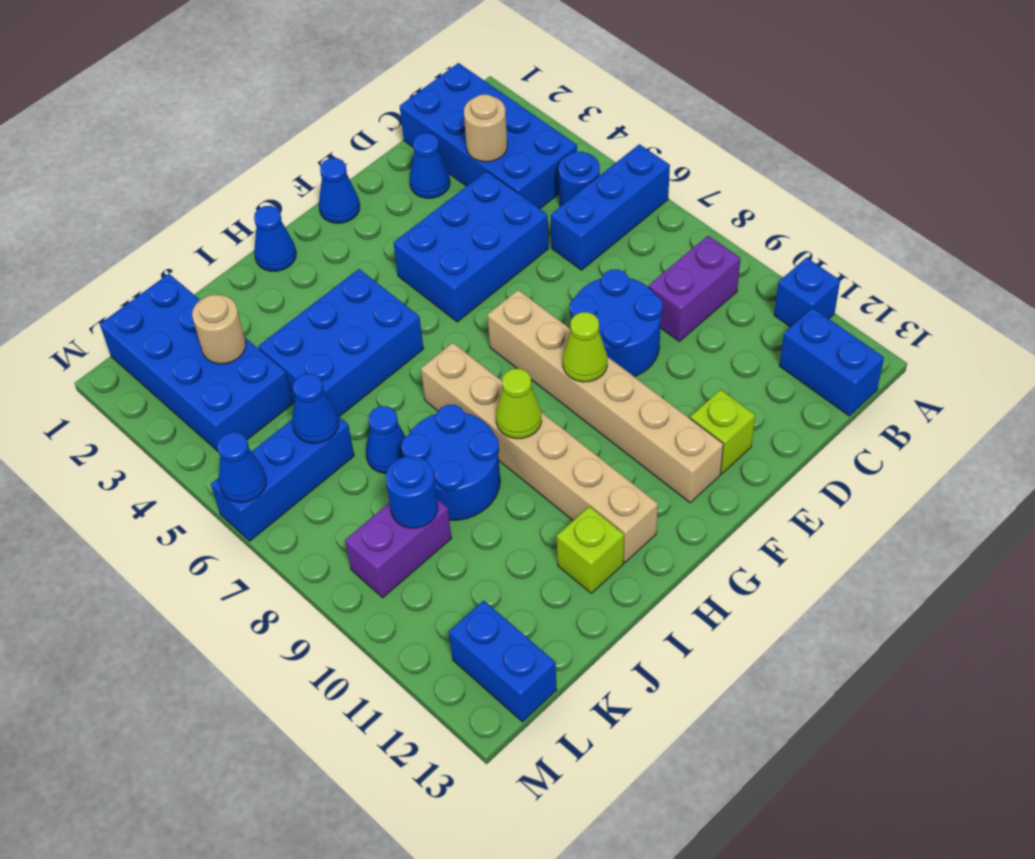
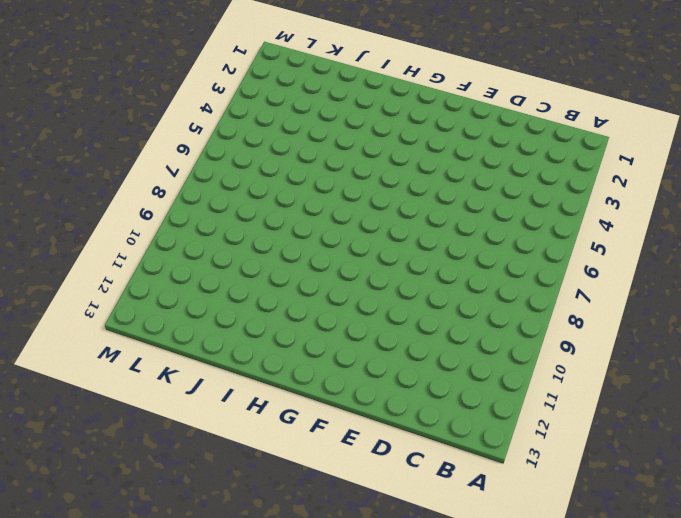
none -> blue brick A6:C6 level 1
none -> blue brick A11 level 1
none -> blue brick B1:C4 level 1

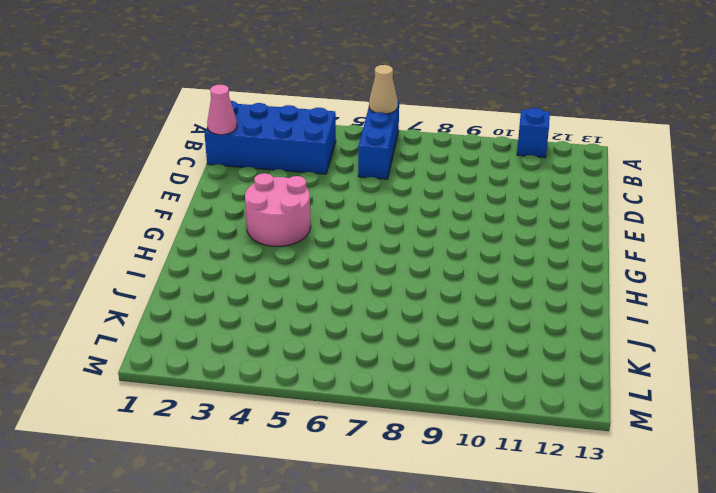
tan cone A6 level 2 -> none
pink cone C1 level 2 -> none
pink round brick F3:G4 level 1 -> blue brick D4:F5 level 1
none -> blue round brick B5 level 1
none -> purple brick B9:C9 level 1
none -> blue brick B12:B13 level 1

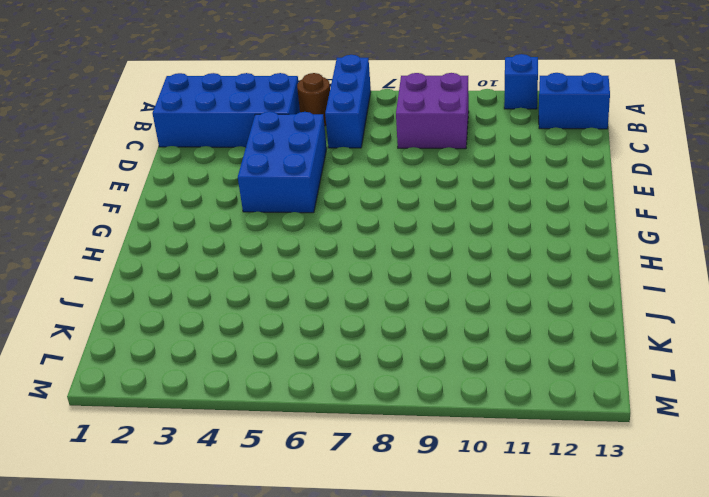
brown round brick B5 level 1 -> blue round brick B5 level 1
purple brick B8:C9 level 1 -> purple brick B9:C9 level 1
none -> blue cone D2 level 1
none -> blue round brick D8:E9 level 1
none -> lime brick E12 level 1

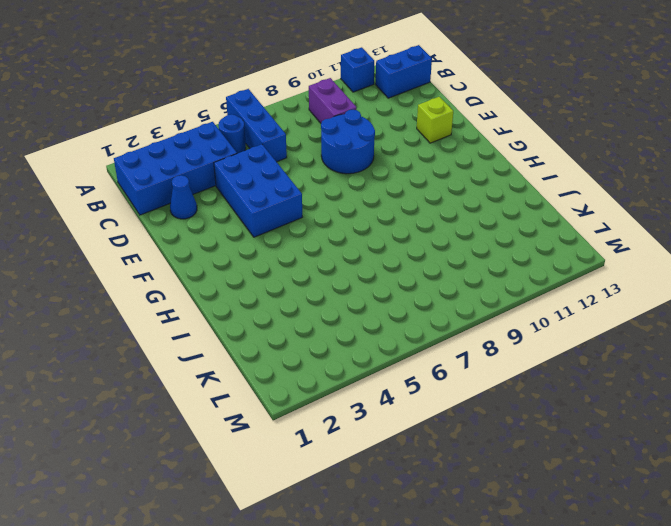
none -> blue cone F1 level 1
none -> tan brick F7:F12 level 1
none -> blue cone H1 level 1

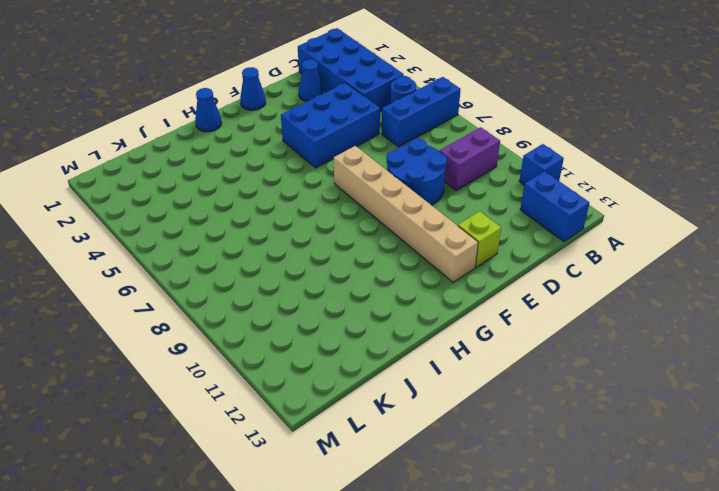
none -> blue brick H4:J5 level 1
none -> tan brick H7:H12 level 1
none -> blue round brick I8:J9 level 1

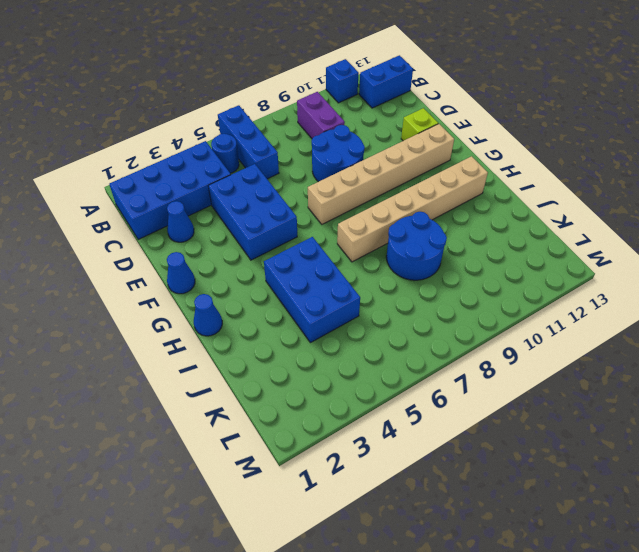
none -> lime brick I12 level 1
none -> blue cone J7 level 1
none -> blue brick K1:L4 level 1

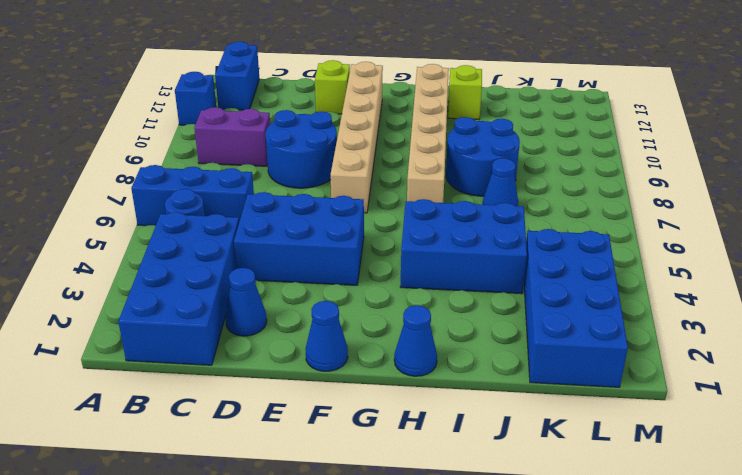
none -> blue brick K6:M6 level 1
none -> purple brick K9:L9 level 1
none -> blue brick L12:L13 level 1

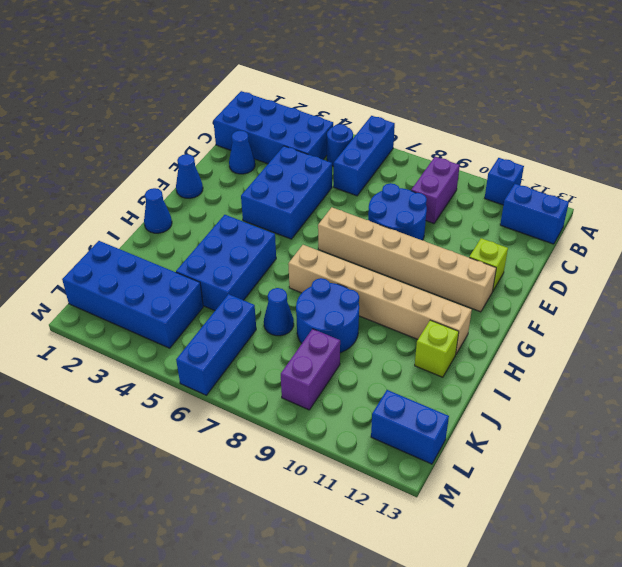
none -> tan round brick C3 level 2
none -> lime cone F9 level 2
none -> lime cone H9 level 2

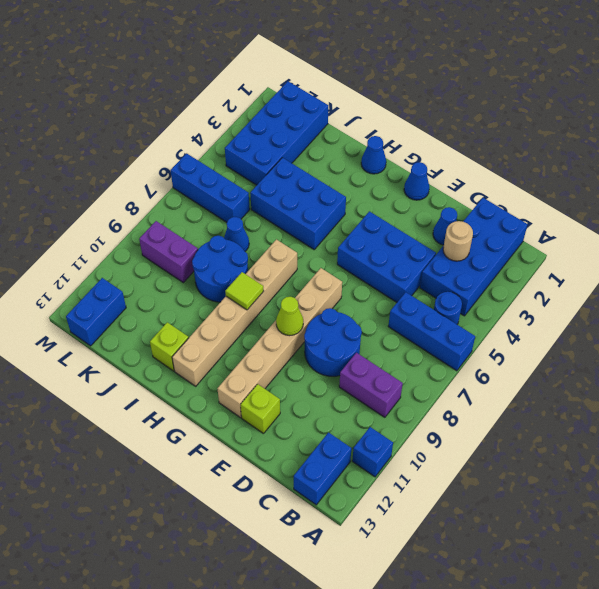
lime tile H9 level 2 -> lime cone H9 level 2
none -> tan round brick K3 level 2
none -> blue cone K6 level 2
none -> blue round brick K9 level 2

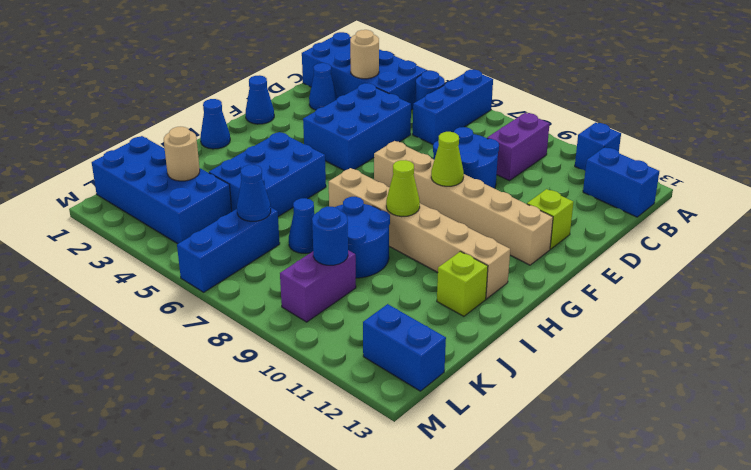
none -> blue cone M6 level 2

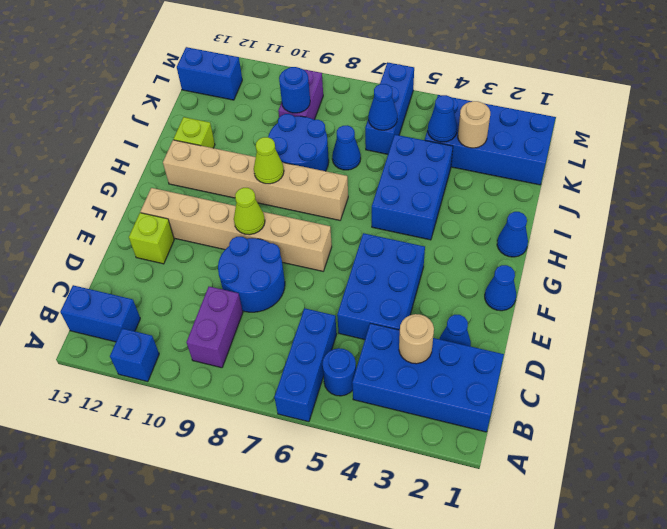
blue cone K4 level 2 -> blue cone M6 level 2

